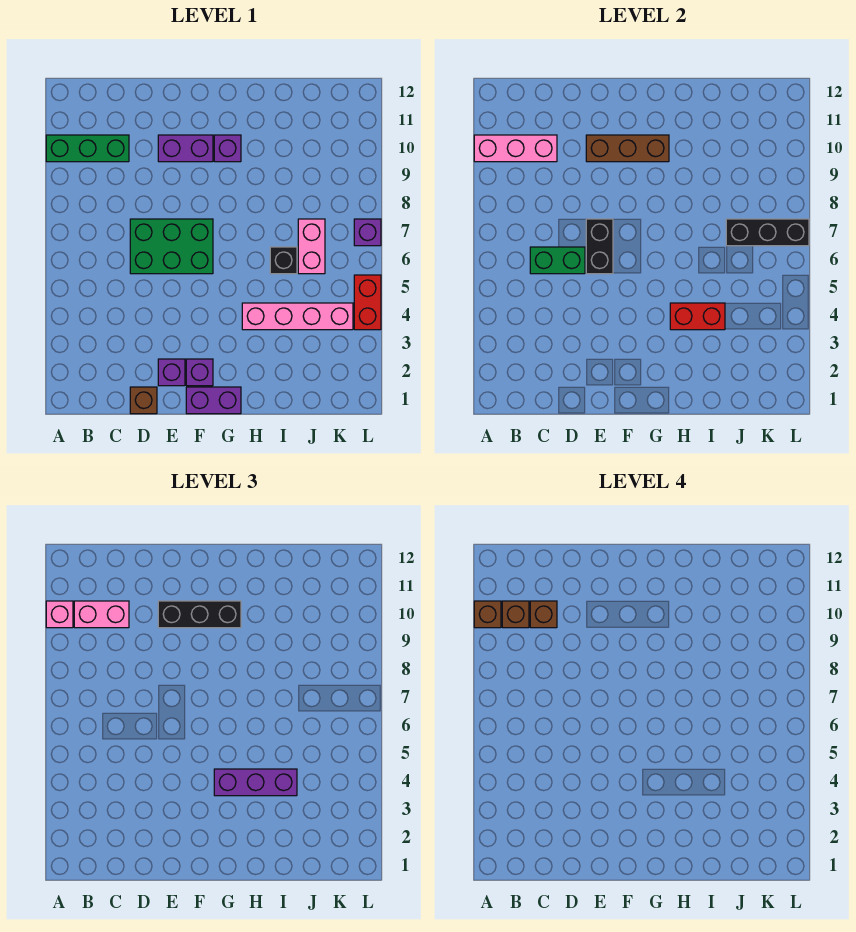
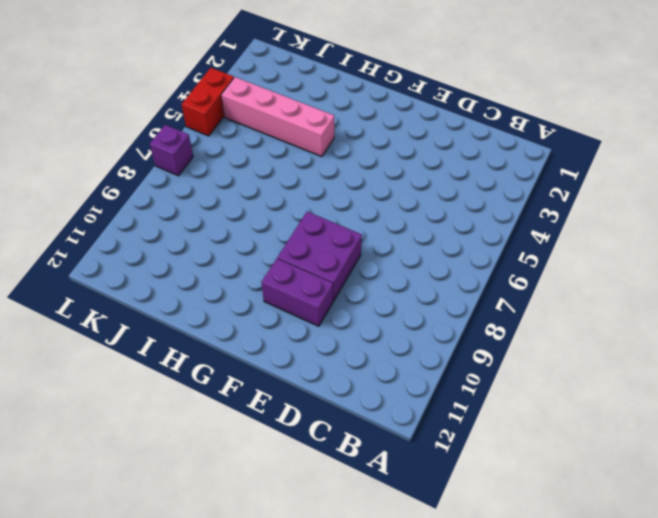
purple brick E8:F9 level 1 -> none
none -> green brick A10:C10 level 1
none -> brown brick D1 level 1
none -> green brick D6:F7 level 1

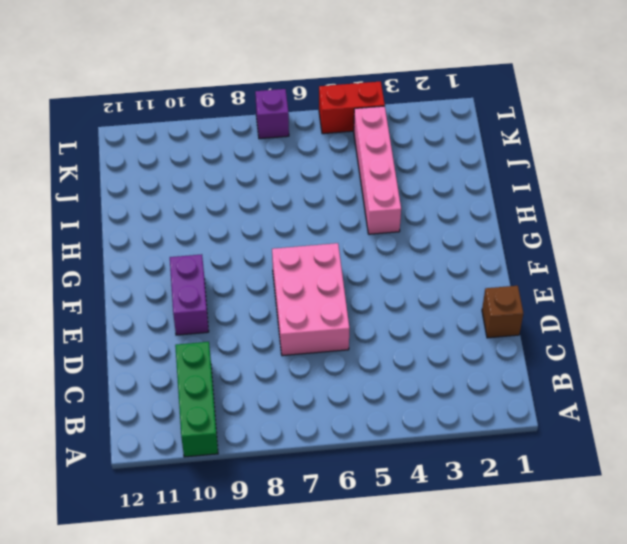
pink brick D6:F7 level 1 -> green brick D6:F7 level 1
none -> purple brick E2 level 1
none -> purple brick F1:G1 level 1
none -> purple brick F2 level 1

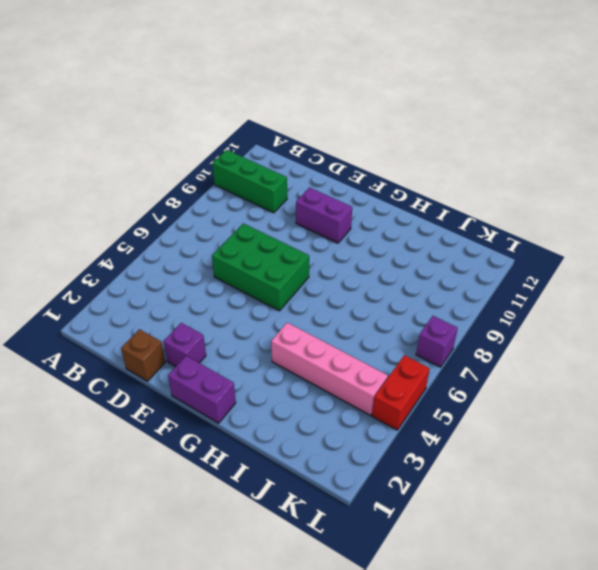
none -> purple brick F2 level 1
none -> purple brick G10 level 1
none -> black brick I6 level 1

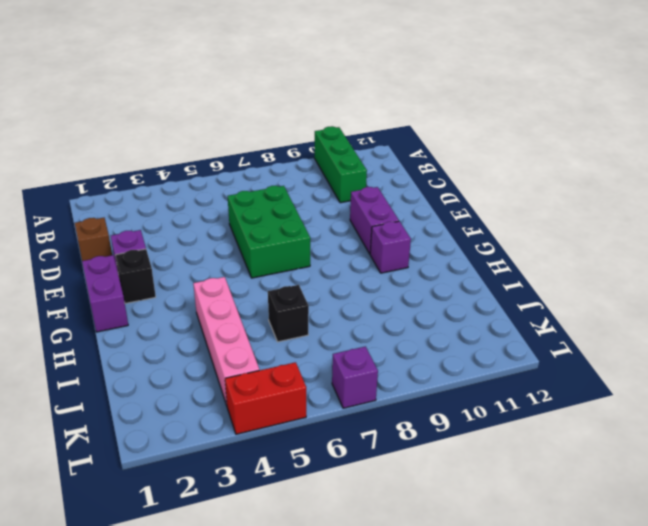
black brick F2 level 1 -> purple brick F2 level 1
none -> pink brick J6:J7 level 1
none -> pink brick A10:C10 level 2
none -> green brick C6:D6 level 2

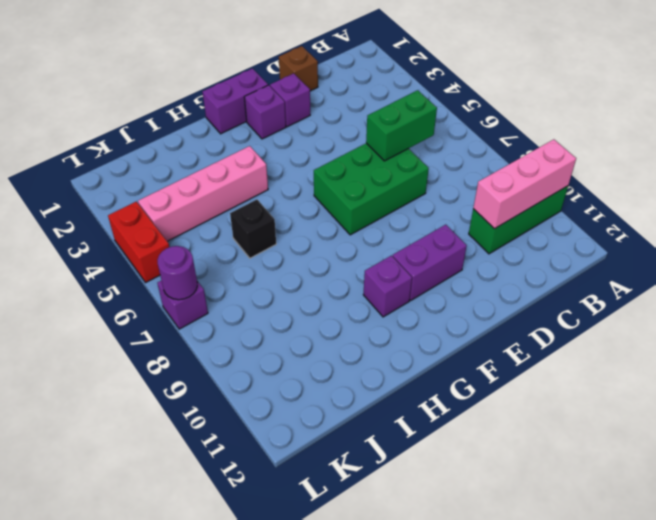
purple round brick L7 level 2 -> black brick J7:L7 level 2
none -> pink brick J6:J7 level 1
none -> black brick E6:E7 level 2
none -> brown brick E10:G10 level 2

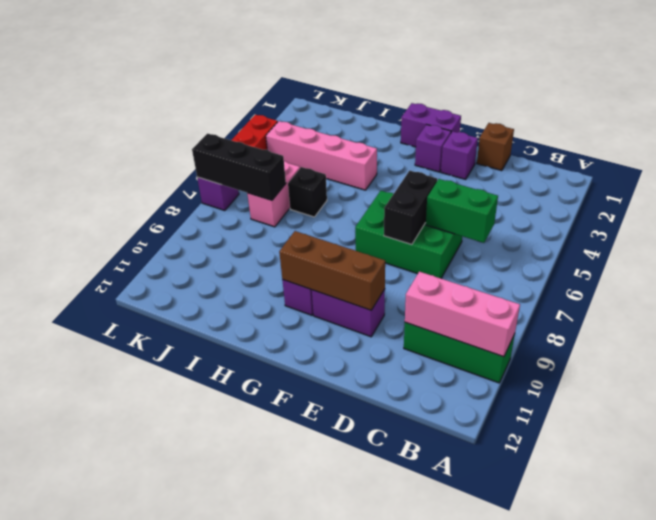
none -> red brick H4:I4 level 2
none -> pink brick A10 level 3
none -> pink brick B10:C10 level 3

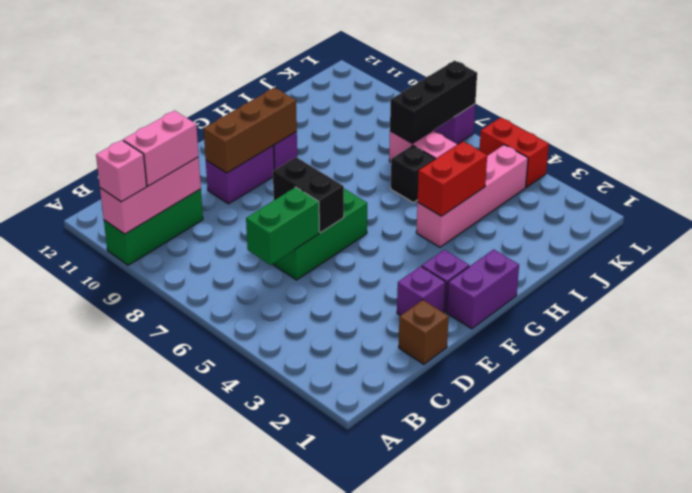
none -> black brick E10:G10 level 3
none -> purple brick G4:I4 level 3
none -> brown brick A10 level 4

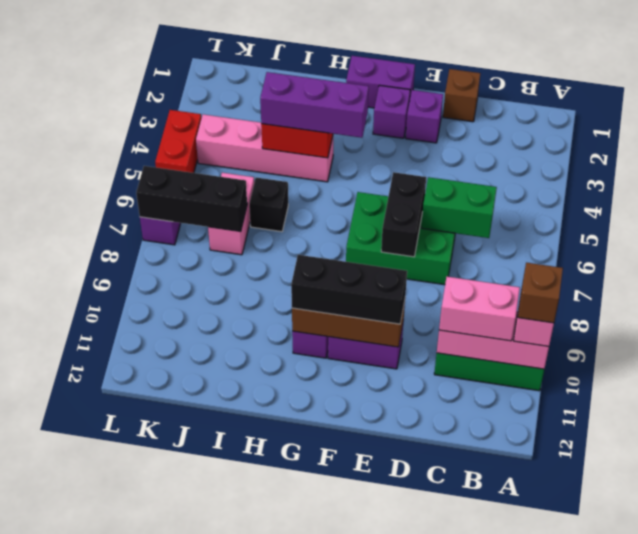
none -> brown brick B10 level 4
none -> brown brick C10 level 4

